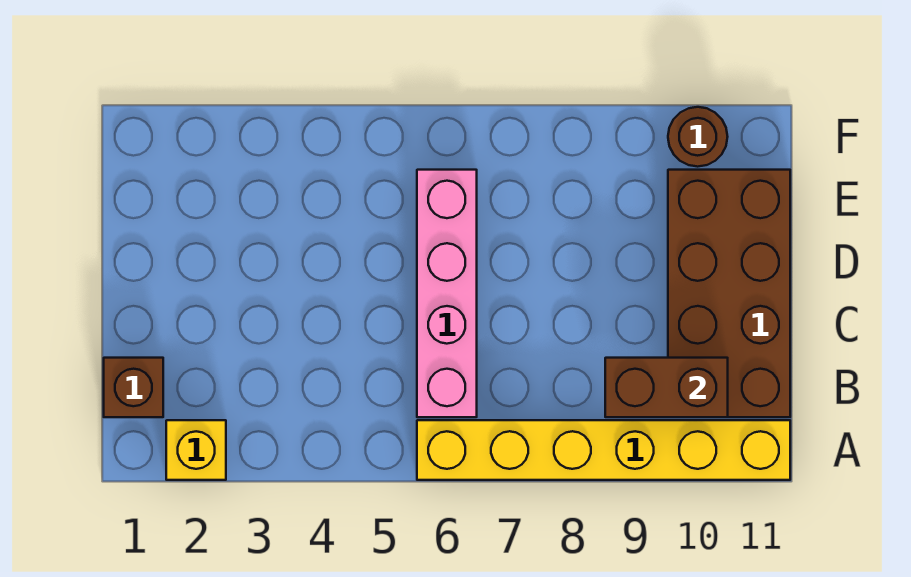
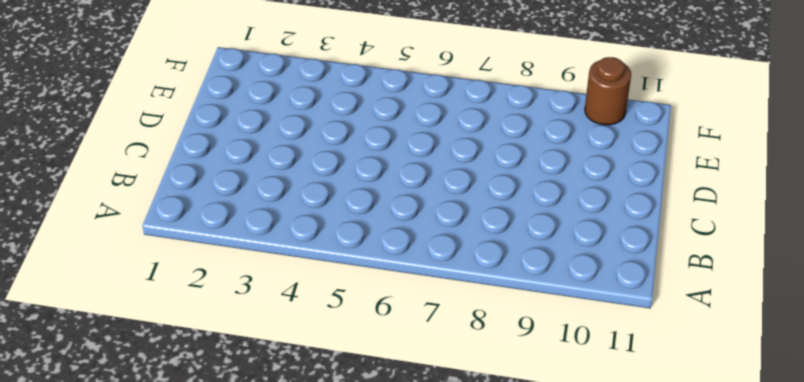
none -> yellow brick A2 level 1
none -> yellow brick A6:A11 level 1

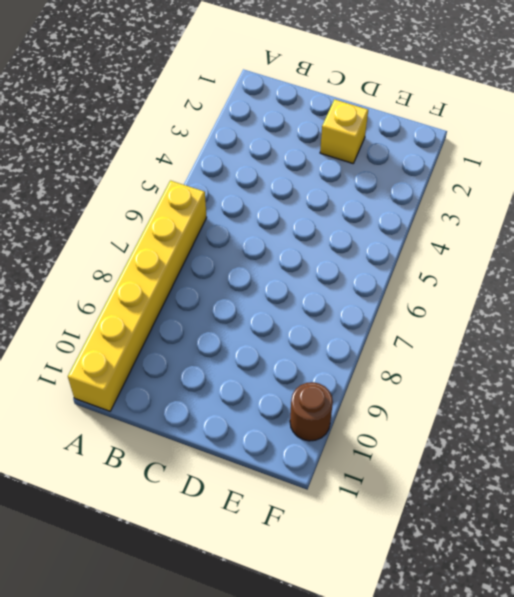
yellow brick D2 level 1 -> yellow brick A2 level 1
none -> brown brick B1 level 1
none -> pink brick B6:E6 level 1

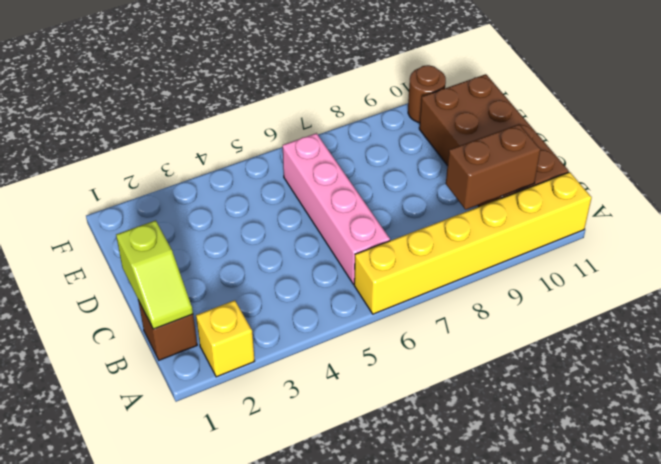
lime slope B1:C1 level 2 top C -> none

